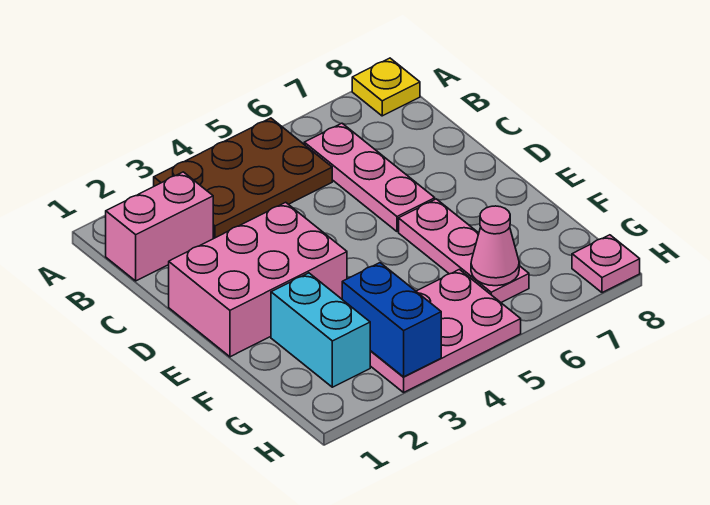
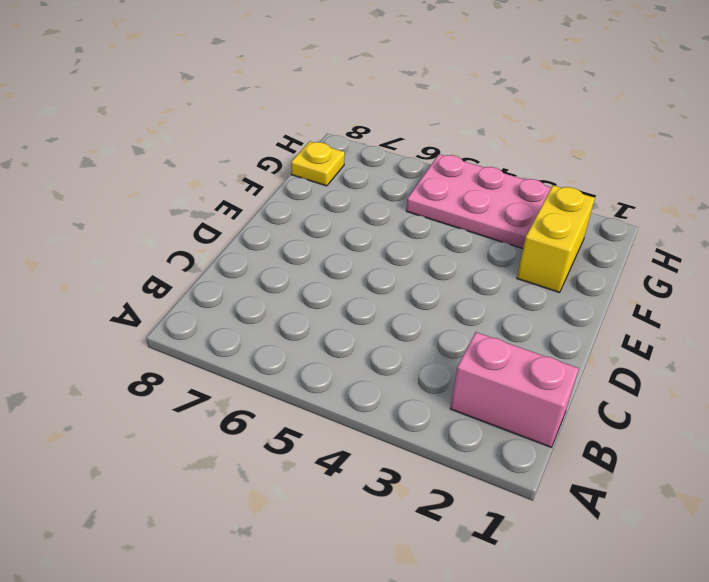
yellow brick F2:G2 level 1 -> cyan brick F2:G2 level 1
yellow plate G8 level 1 -> yellow plate A8 level 1
none -> brown plate A3:B5 level 1
none -> pink plate B6:D6 level 1

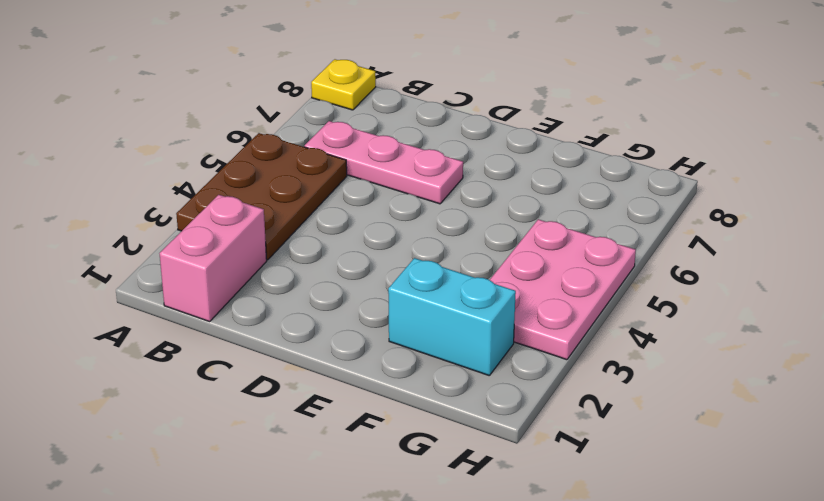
none -> pink brick D1:E3 level 1
none -> pink plate E6:G6 level 1

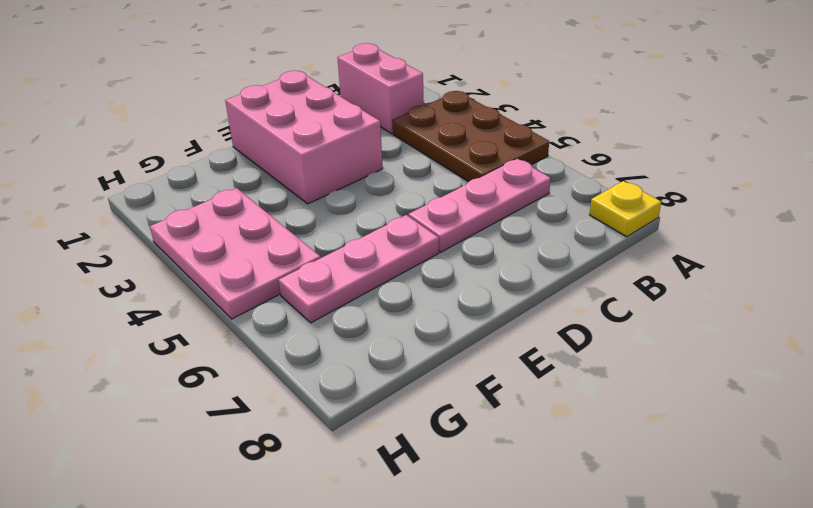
none -> cyan brick F2:G2 level 1
none -> pink plate H8 level 1

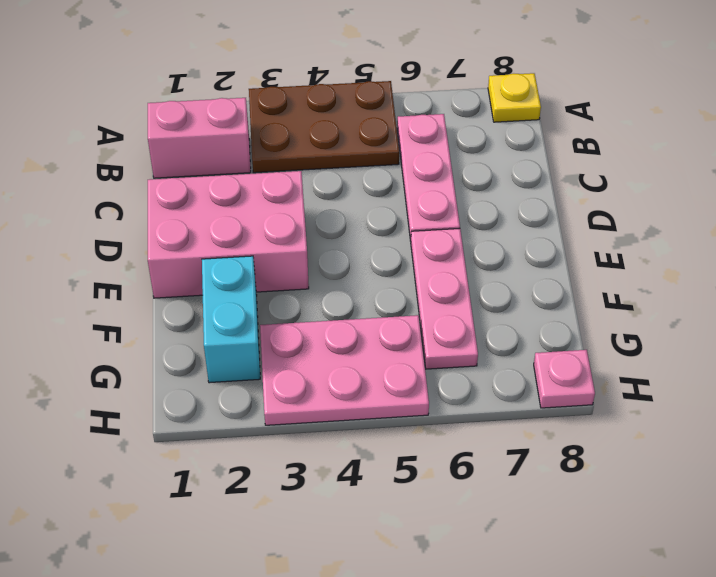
none -> blue brick G3:H3 level 2
none -> pink cone G6 level 2

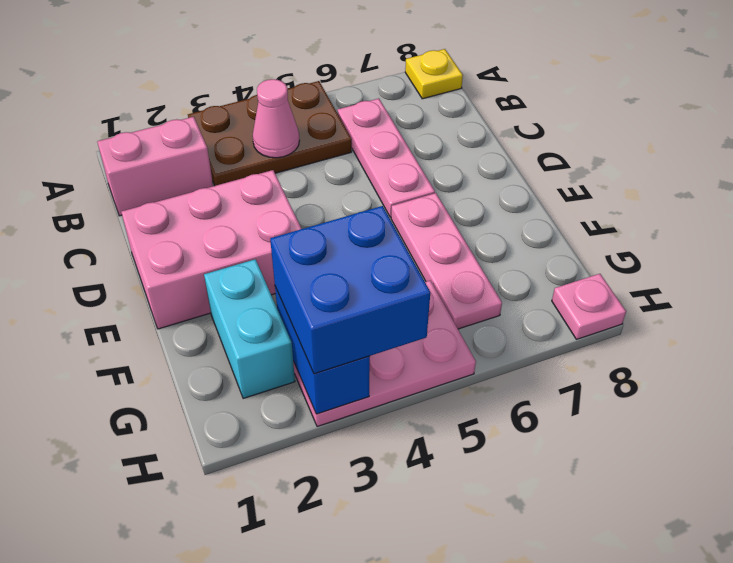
pink cone B4 level 2 -> pink cone G6 level 2
blue brick G3:H4 level 3 -> none

